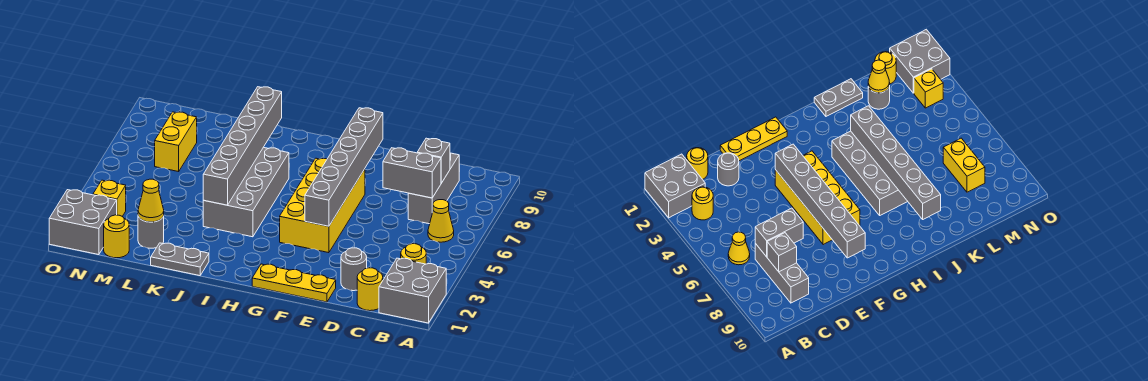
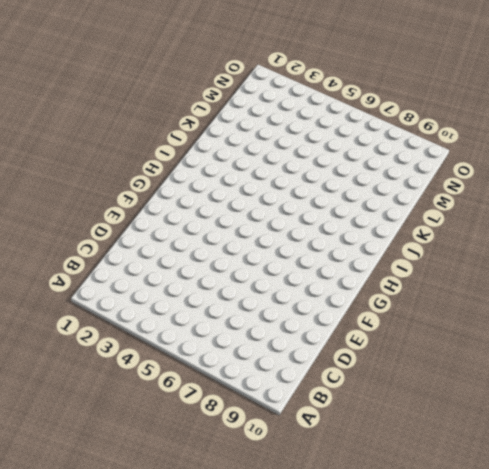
none -> grey brick A1:B2 level 1
none -> yellow round brick B3 level 1
none -> yellow cone B6 level 1

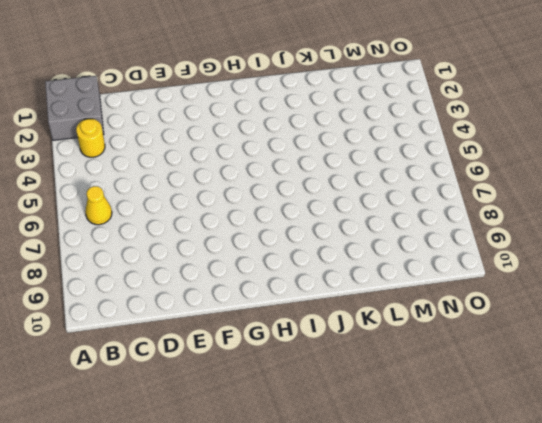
none -> yellow round brick C1 level 1
none -> grey brick C7:C9 level 1
none -> grey round brick D2 level 1

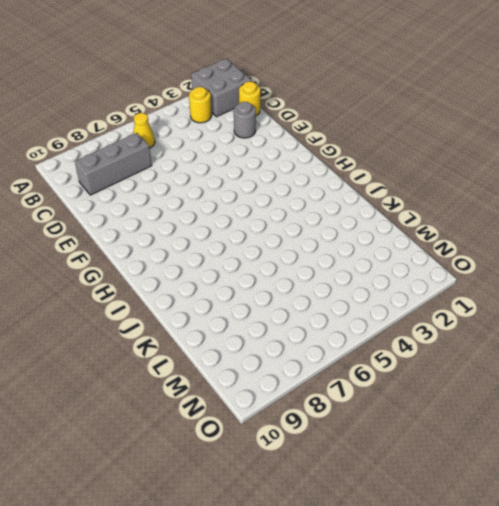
none -> yellow plate E1:G1 level 1
none -> yellow brick F4:G7 level 1
none -> grey brick I4:J7 level 1

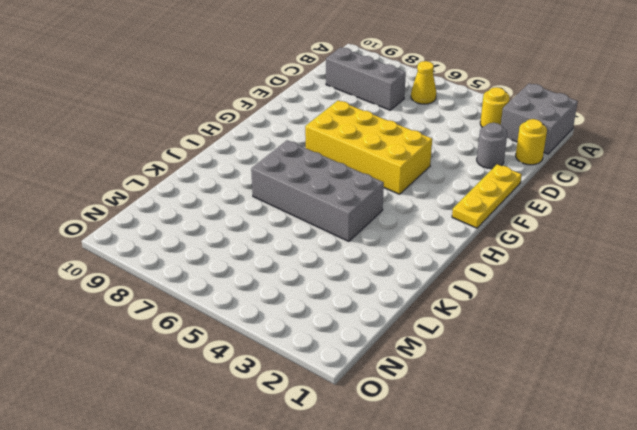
none -> grey plate J1:K1 level 1
none -> grey round brick L2 level 1
none -> yellow round brick M1 level 1

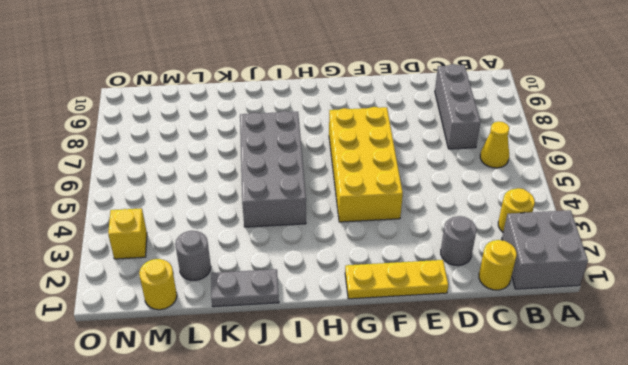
none -> yellow brick M7:M8 level 1
none -> grey brick N1:O2 level 1
none -> grey brick C7:D7 level 2

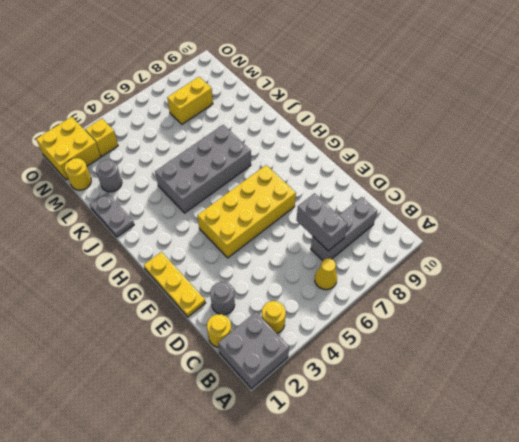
yellow brick N1:O2 level 1 -> grey brick N1:O2 level 1
none -> grey brick C8 level 2
none -> grey brick F4:F9 level 2
none -> grey brick J4:J9 level 2

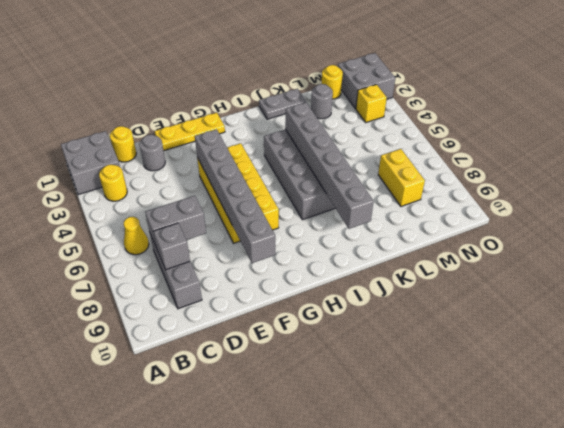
none -> yellow cone L2 level 2

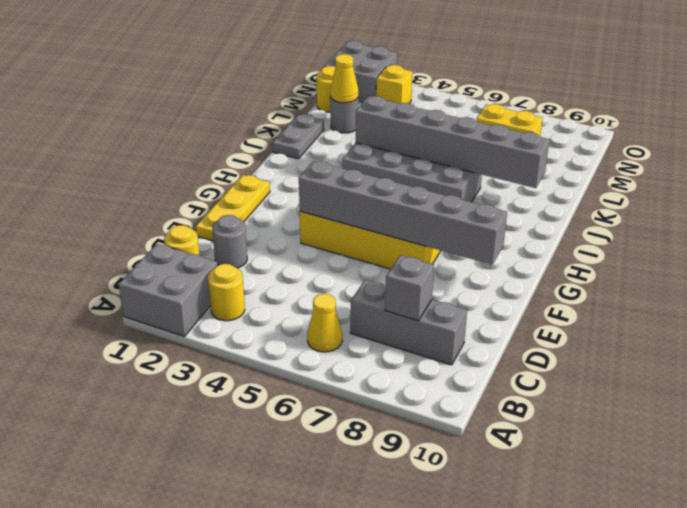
none -> grey brick C7:D7 level 2

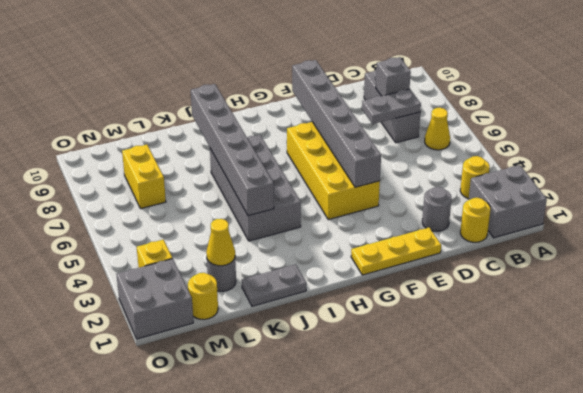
grey plate C7:D7 level 2 -> grey brick C7:D7 level 2

